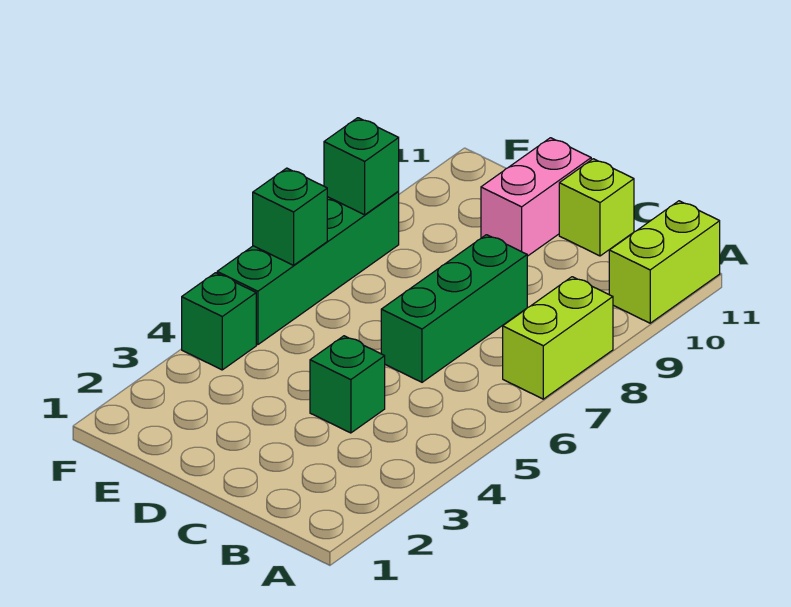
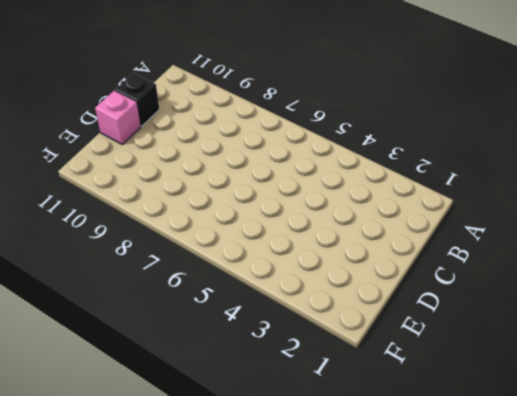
black brick C11 level 1 -> lime brick C11 level 1
pink brick D11 level 1 -> pink brick D10:D11 level 1
none -> lime brick A7:A8 level 1
none -> lime brick A10:A11 level 1

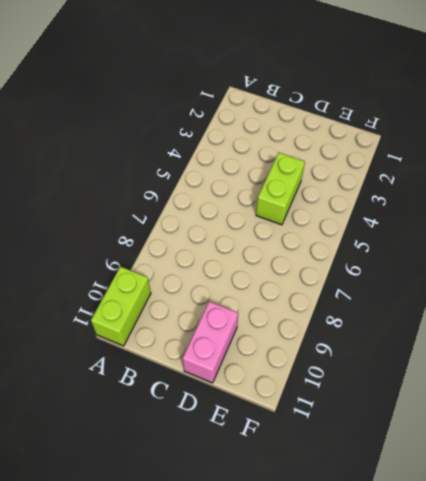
lime brick D4:D5 level 1 -> lime brick A7:A8 level 1
none -> green brick C4 level 1
none -> green brick C6:C8 level 1

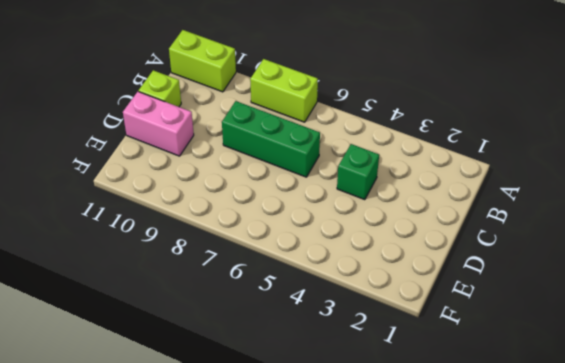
none -> green brick F4 level 1
none -> green brick F5:F8 level 1

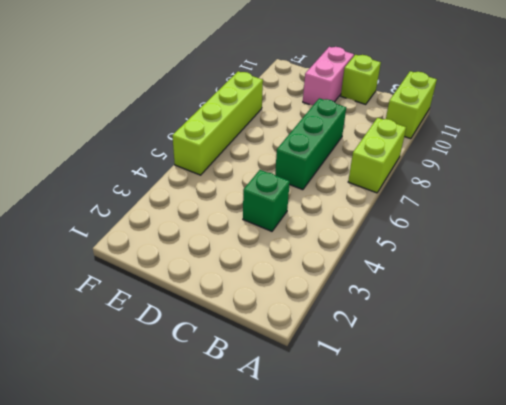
lime brick F5:F8 level 1 -> green brick F5:F8 level 1
none -> green brick F4 level 1
none -> green brick F6 level 2

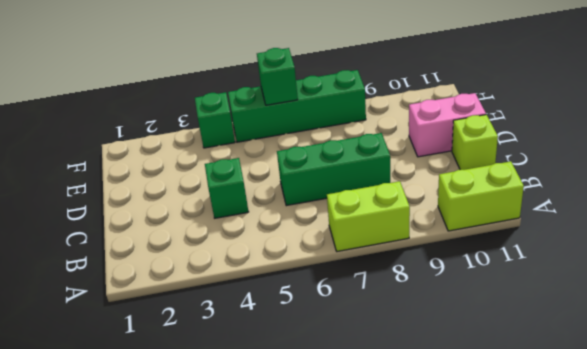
none -> green brick F8 level 2

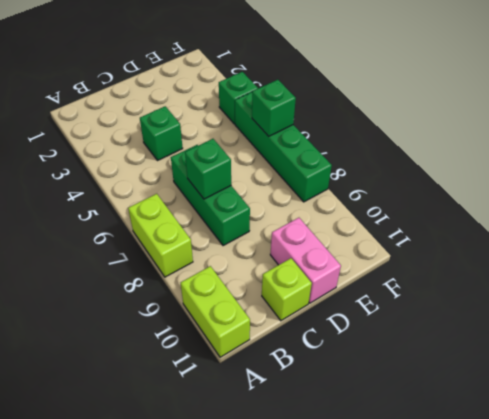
green brick C7 level 2 -> green brick F8 level 2

